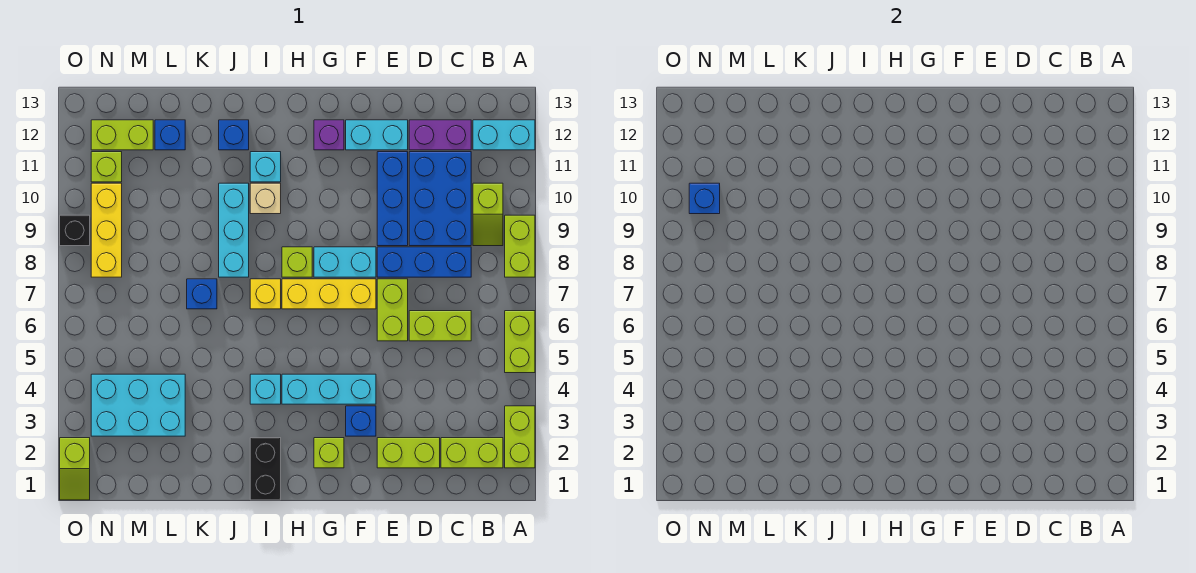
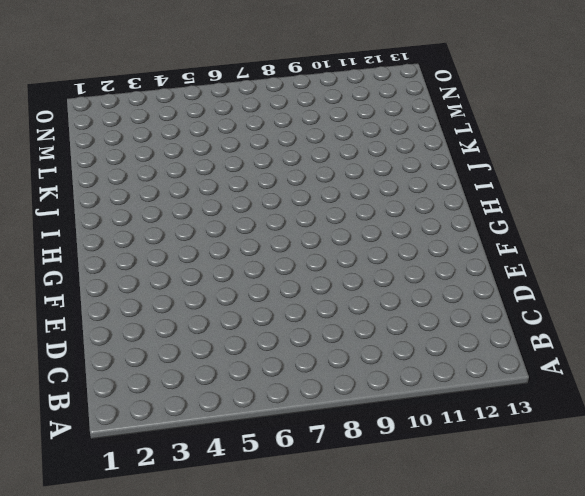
none -> lime brick A2:A3 level 1
none -> lime brick A5:A6 level 1
none -> lime brick A8:A9 level 1
none -> cyan brick A12:B12 level 1

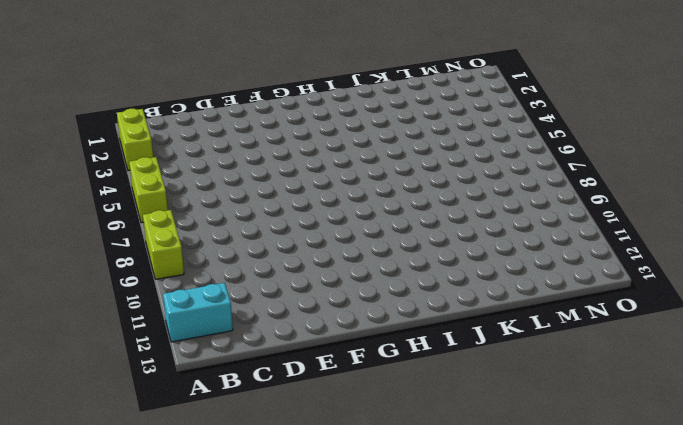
none -> lime brick B2:C2 level 1
none -> lime slope B9:B10 level 1 top 10
none -> lime brick C6:D6 level 1
none -> blue brick C8:E8 level 1

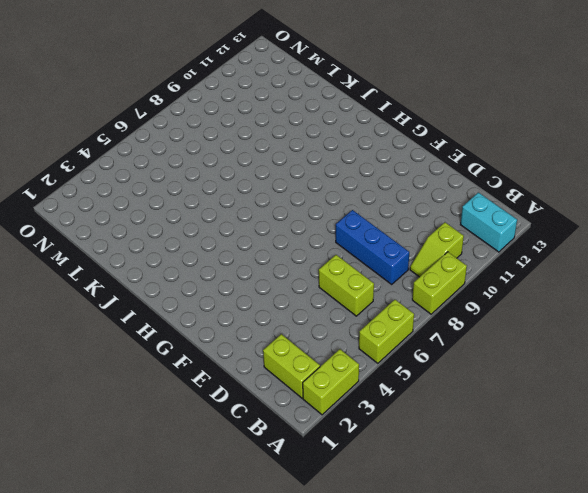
none -> blue brick C9:D11 level 1
none -> purple brick C12:D12 level 1
none -> lime brick D2:E2 level 1
none -> lime brick E6:E7 level 1

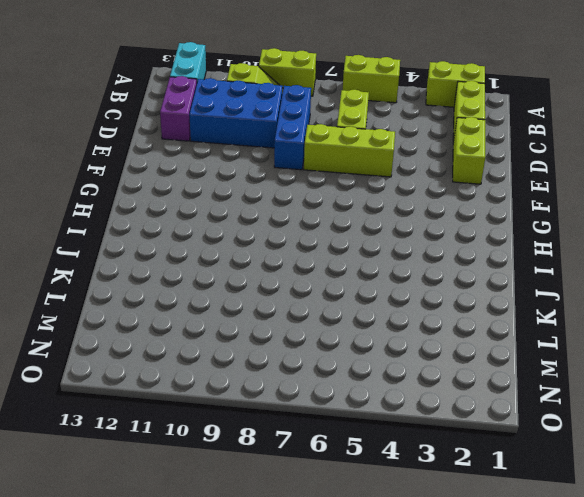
lime brick E5:E7 level 1 -> lime brick E6:E7 level 1
none -> blue brick E9:E11 level 1
none -> cyan brick E12:F12 level 1
none -> blue brick F3 level 1
none -> cyan brick F4:H4 level 1

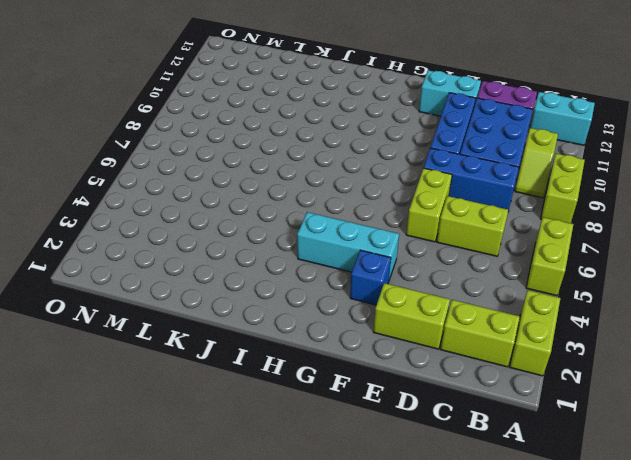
none -> yellow brick F7:H7 level 1
none -> cyan brick F8:G8 level 1
none -> lime brick G2 level 1
none -> purple brick G12 level 1

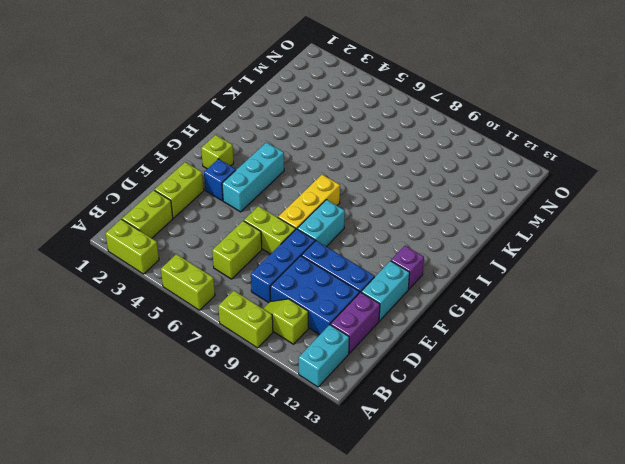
none -> lime brick H8 level 1
none -> black brick I1:I2 level 1
none -> cyan brick I4 level 1
none -> yellow brick I7 level 1

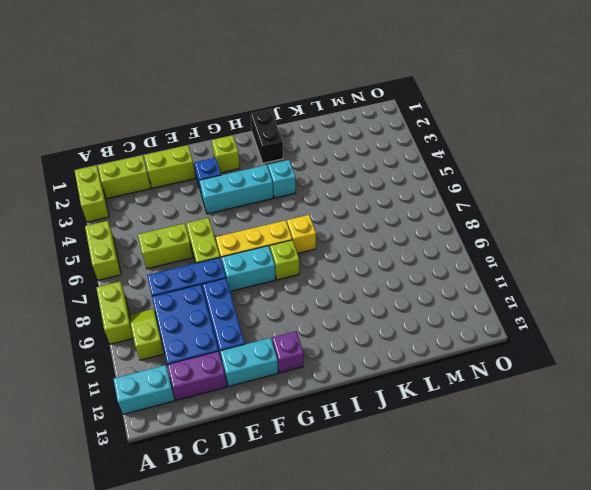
none -> tan brick I10 level 1
none -> cyan brick I11 level 1
none -> cyan brick J8:J10 level 1
none -> blue brick J12 level 1

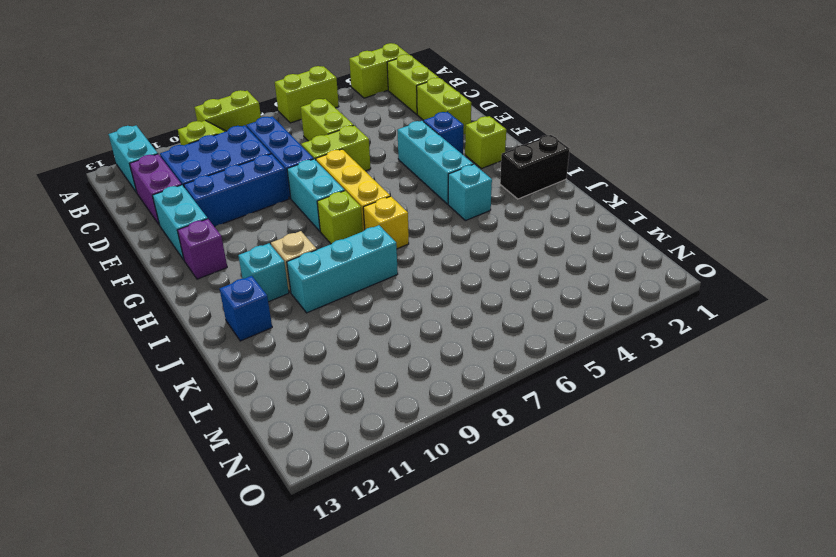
none -> blue brick K7 level 1
none -> cyan brick L3:N4 level 1
none -> blue brick L12 level 1
none -> lime brick M12:N12 level 1

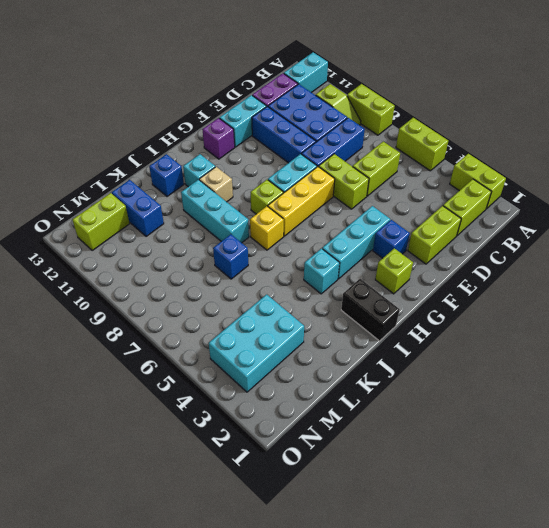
blue brick L11:L12 level 1 -> blue brick L12 level 1
none -> yellow brick N8:N10 level 1
none -> lime brick N11 level 1
none -> lime slope O1:O2 level 1 top 2
none -> black brick O9 level 1

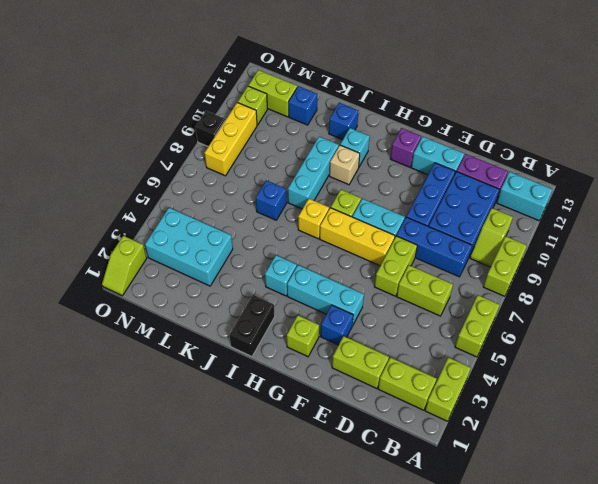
none -> blue brick N10 level 2

